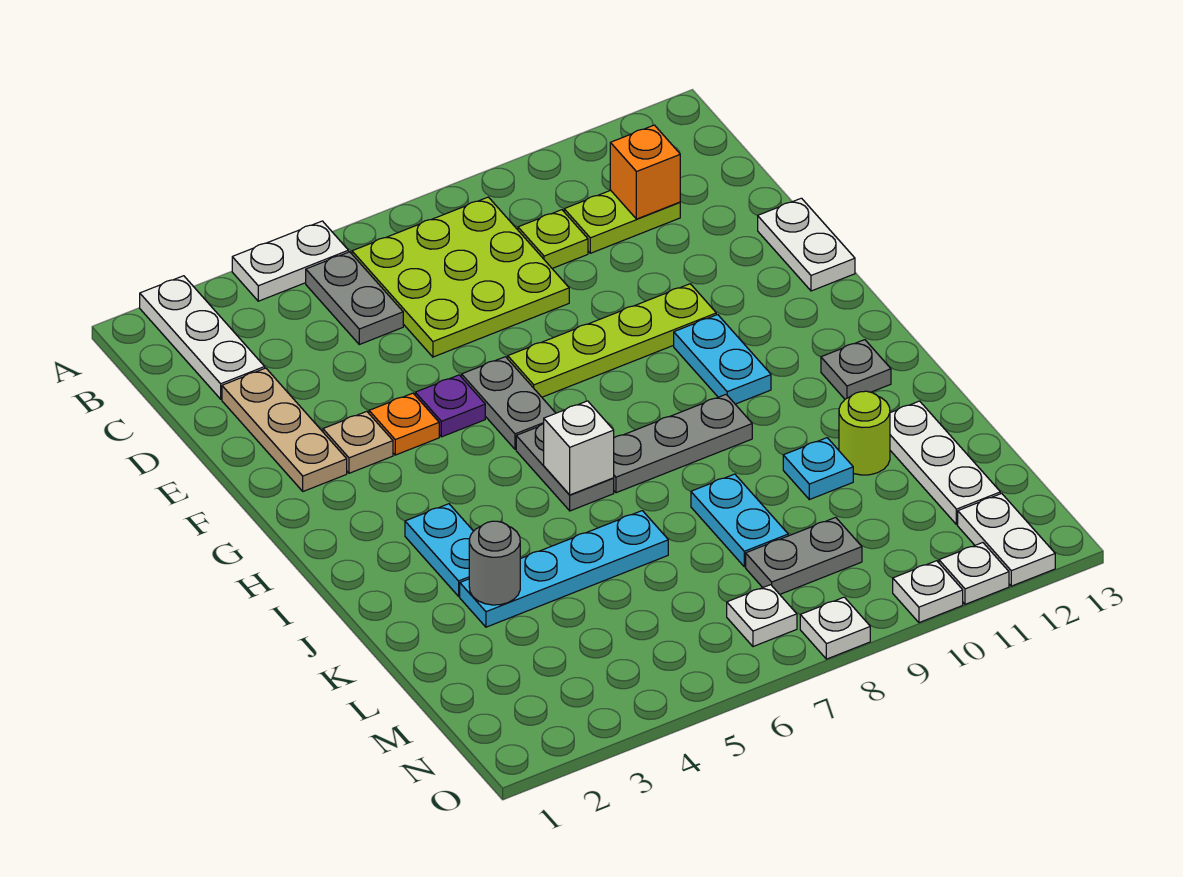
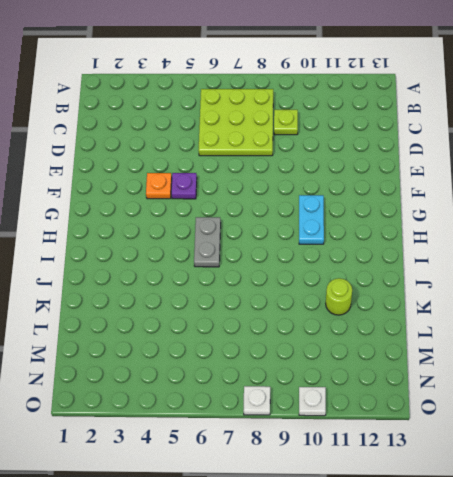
none -> white plate A2:C2 level 1
none -> white plate A4:A5 level 1
none -> grey plate B5:C5 level 1
none -> lime plate C10:C11 level 1

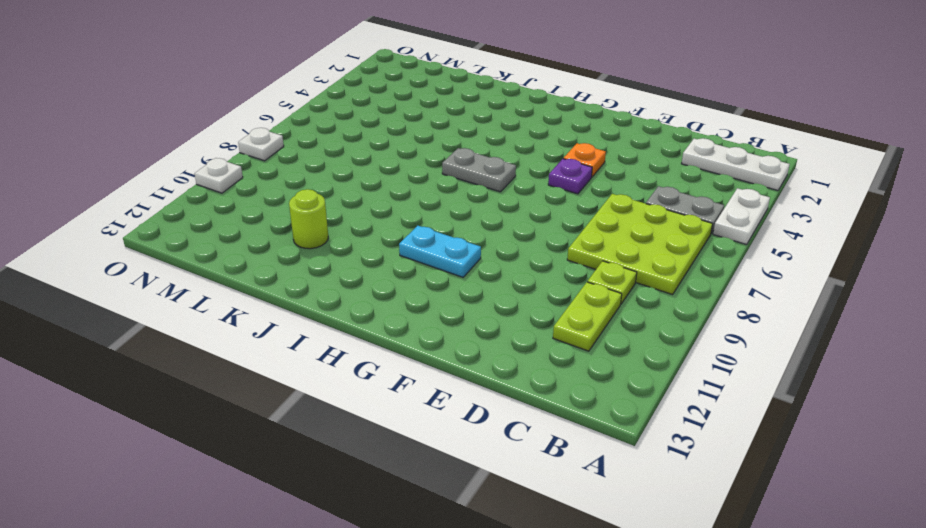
none -> tan plate D2:F2 level 1
none -> white plate E13:F13 level 1
none -> tan plate F3 level 1
none -> grey plate F6:G6 level 1

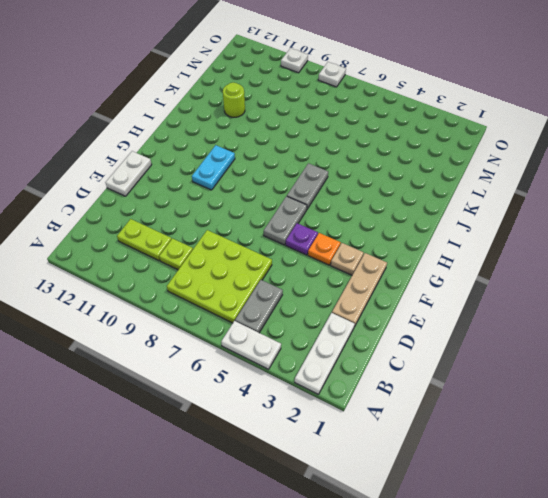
none -> lime plate F7:F10 level 1
none -> cyan plate I3:J3 level 1
none -> grey plate I7:I9 level 1
none -> grey plate I12 level 1

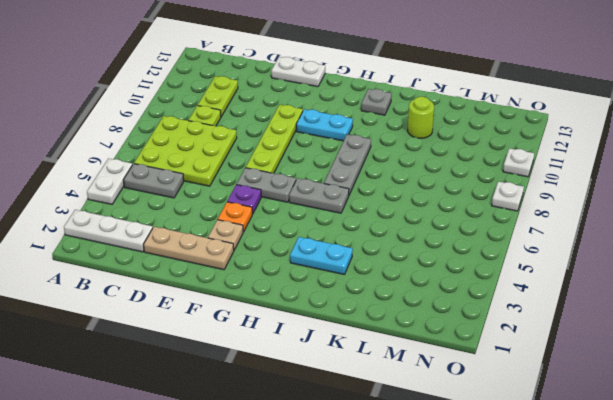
none -> cyan plate K3:K6 level 1
none -> cyan plate K8:L8 level 1
none -> cyan plate K10 level 1
none -> white plate K12:M12 level 1

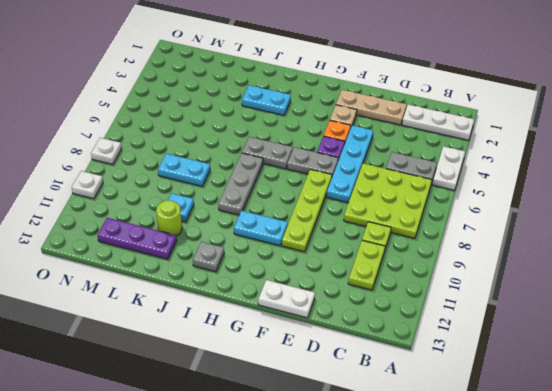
cyan plate E4:E7 level 1 -> cyan plate K3:K6 level 1
purple plate K12:M12 level 1 -> white plate K12:M12 level 1
none -> grey plate M8:M9 level 1
none -> white plate N7 level 1
none -> white plate N12:O12 level 1
none -> white plate O11 level 1

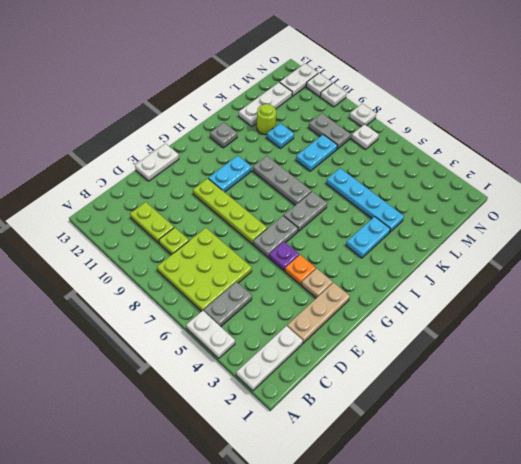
none -> orange brick C11 level 2
none -> white brick I6 level 2
none -> grey round brick K3 level 2

